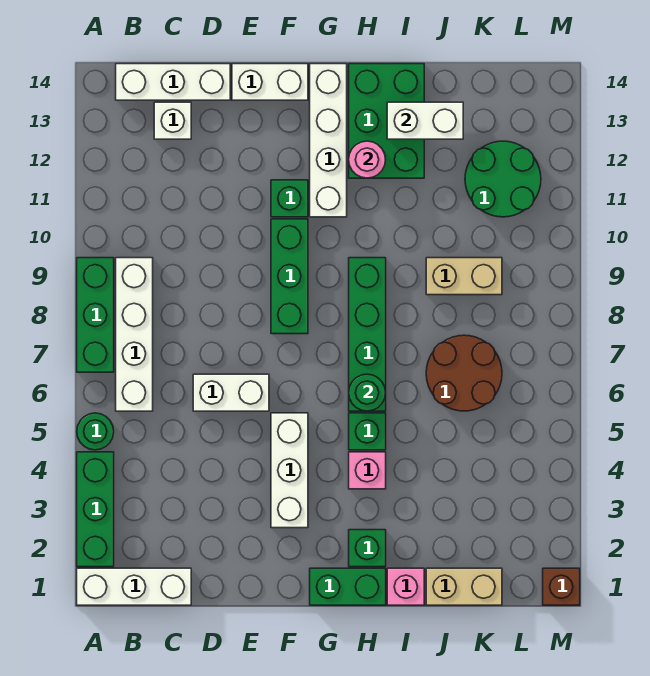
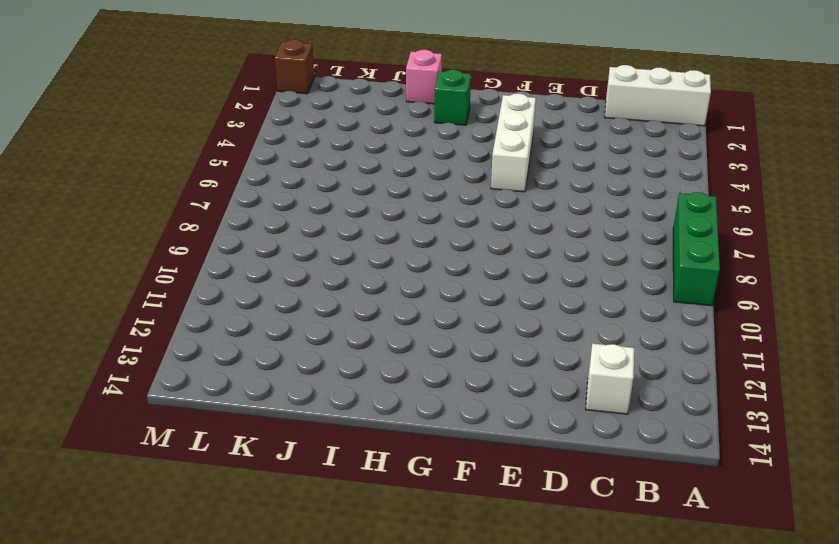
none -> green brick A2:A4 level 1
none -> green round brick A5 level 1
none -> white brick B6:B9 level 1

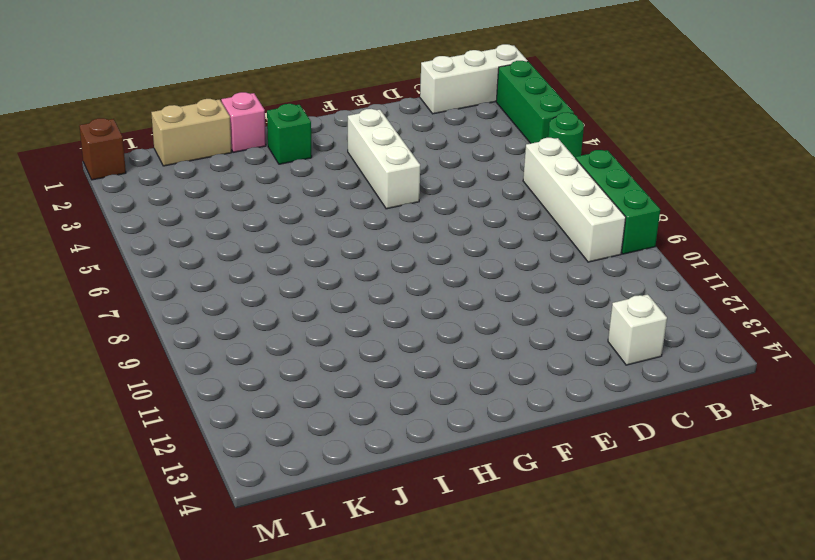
none -> white brick B14:D14 level 1
none -> white brick D6:E6 level 1
none -> white brick E14:F14 level 1

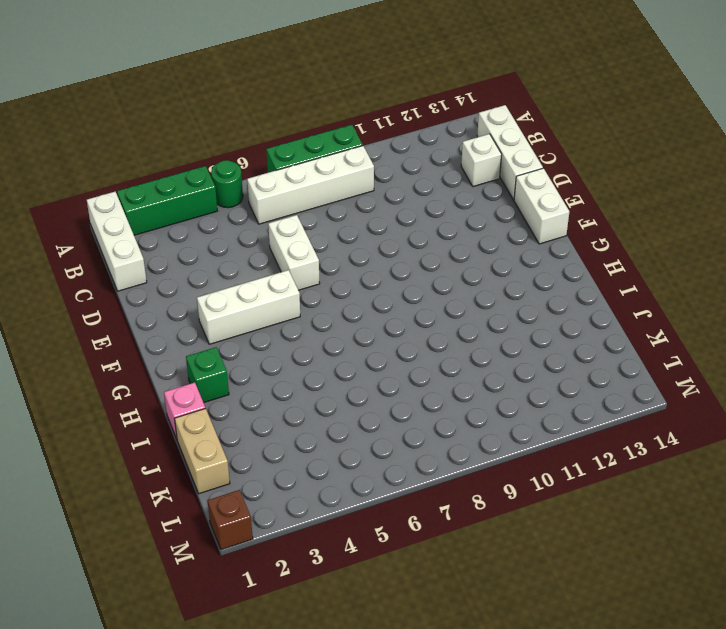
none -> green brick F8:F10 level 1
none -> green brick F11 level 1
none -> green brick G1:H1 level 1

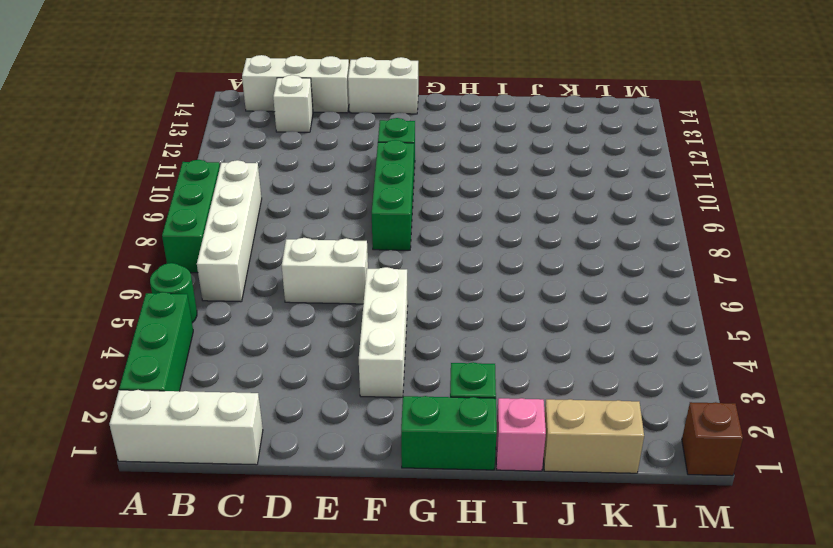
none -> white brick G11:G14 level 1
none -> pink brick H4 level 1
none -> green brick H5 level 1

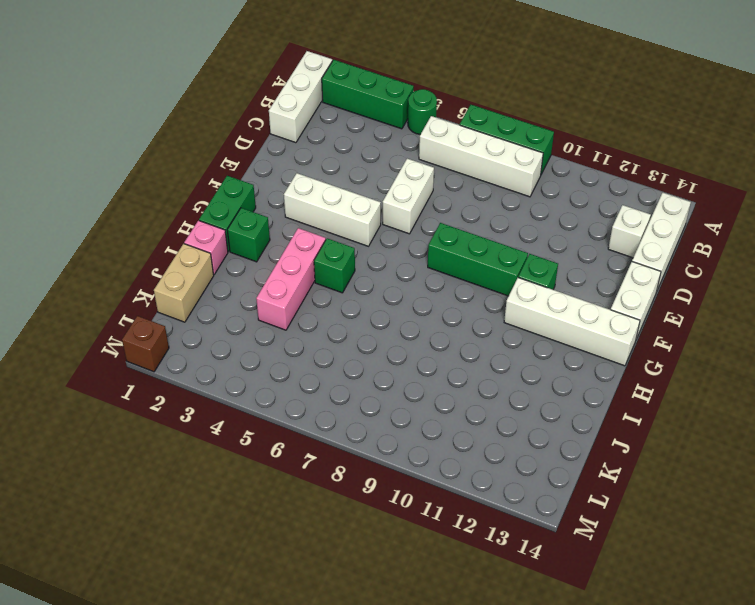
pink brick H4:J4 level 1 -> pink brick H4 level 1
none -> green brick H6:H9 level 1
none -> green brick H12:I14 level 1
none -> brown round brick J6:K7 level 1

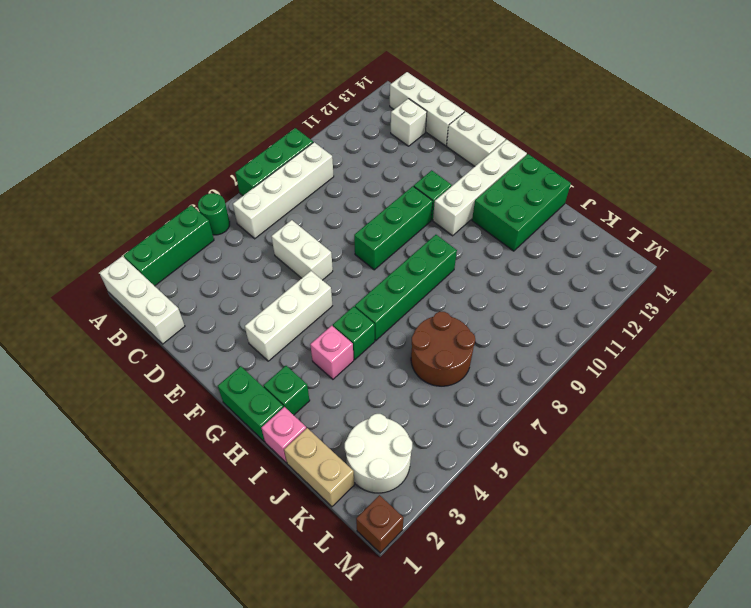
white round brick K2:L3 level 1 -> none
none -> tan brick J9:K9 level 1
none -> green round brick K11:L12 level 1
none -> green round brick H6 level 2

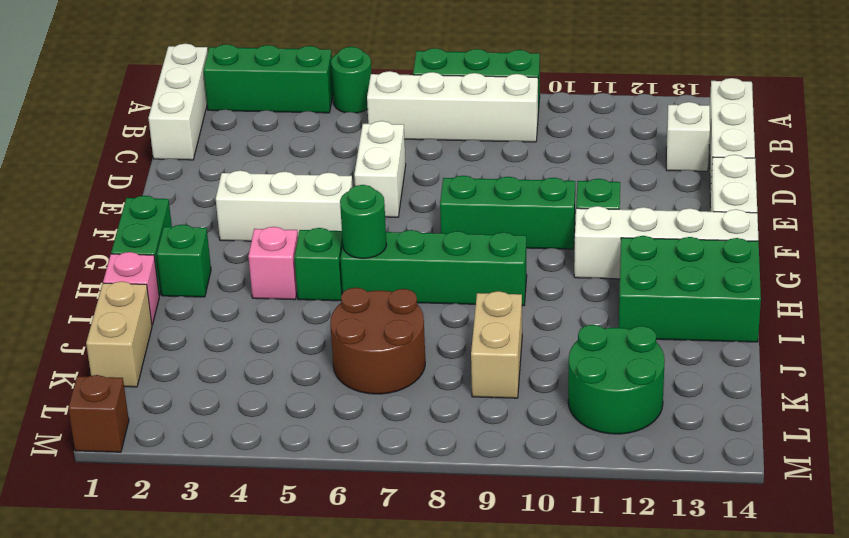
none -> pink round brick H12 level 2
none -> white brick I13:J13 level 2

